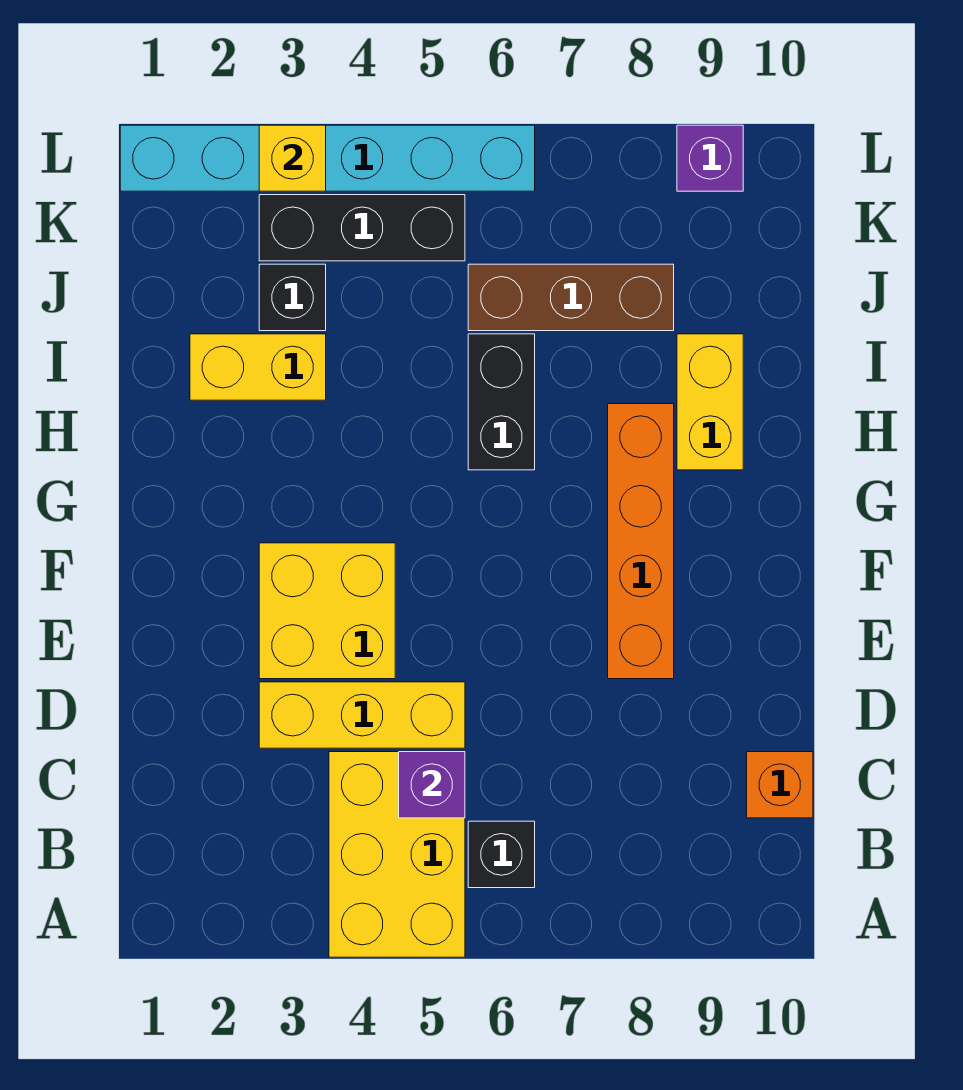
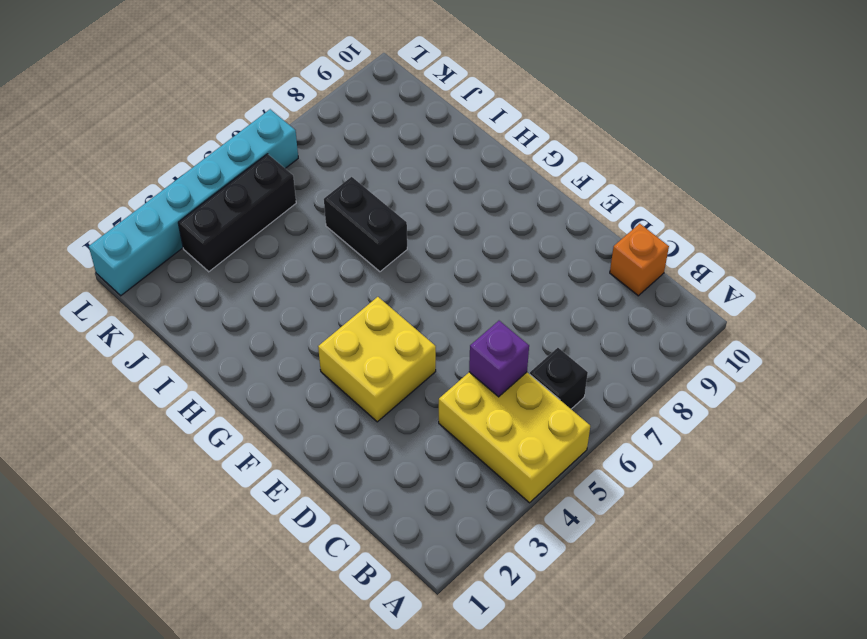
none -> yellow brick D3:D5 level 1
none -> orange brick E8:H8 level 1
none -> yellow brick H9:I9 level 1

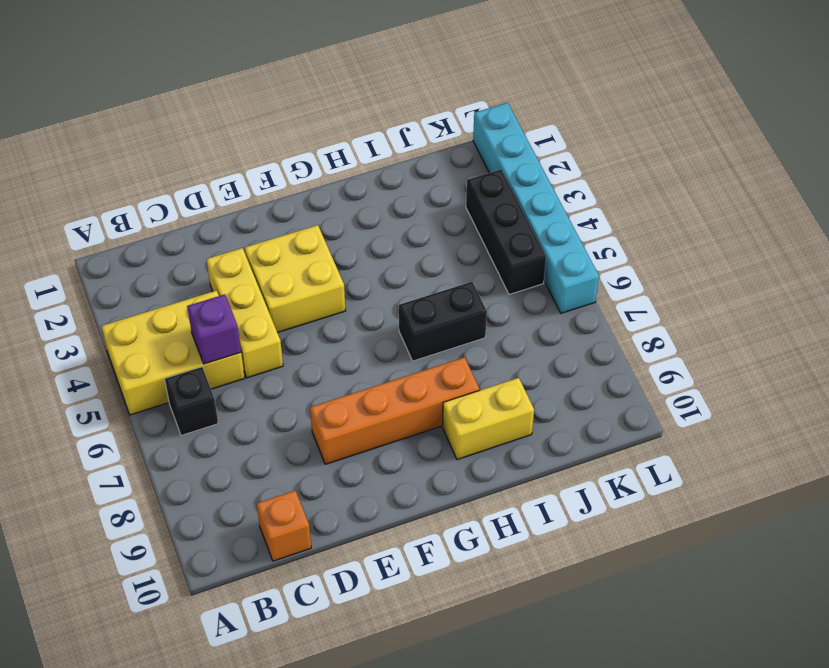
none -> yellow brick I2:I3 level 1
none -> black brick J3 level 1
none -> brown brick J6:J8 level 1

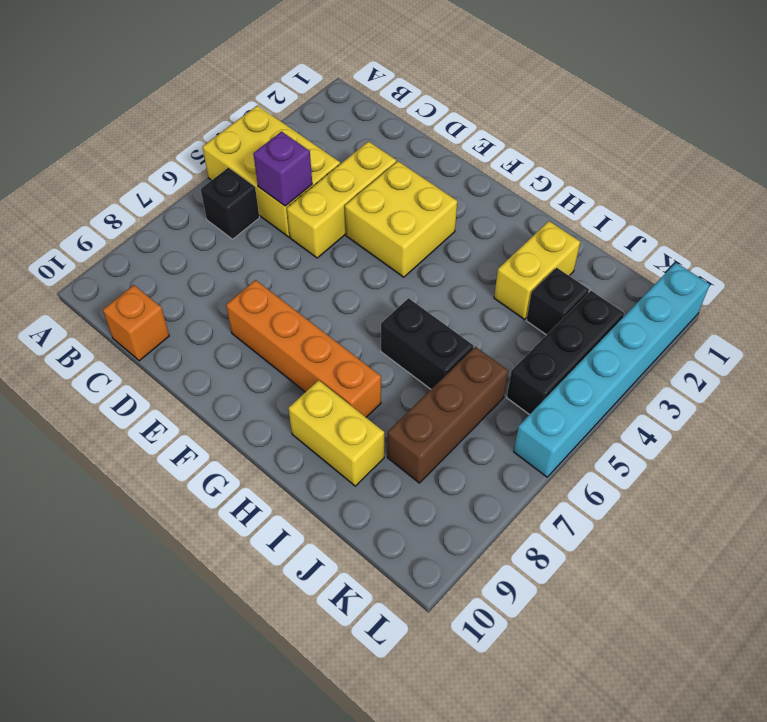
none -> purple brick L9 level 1
none -> yellow brick L3 level 2

